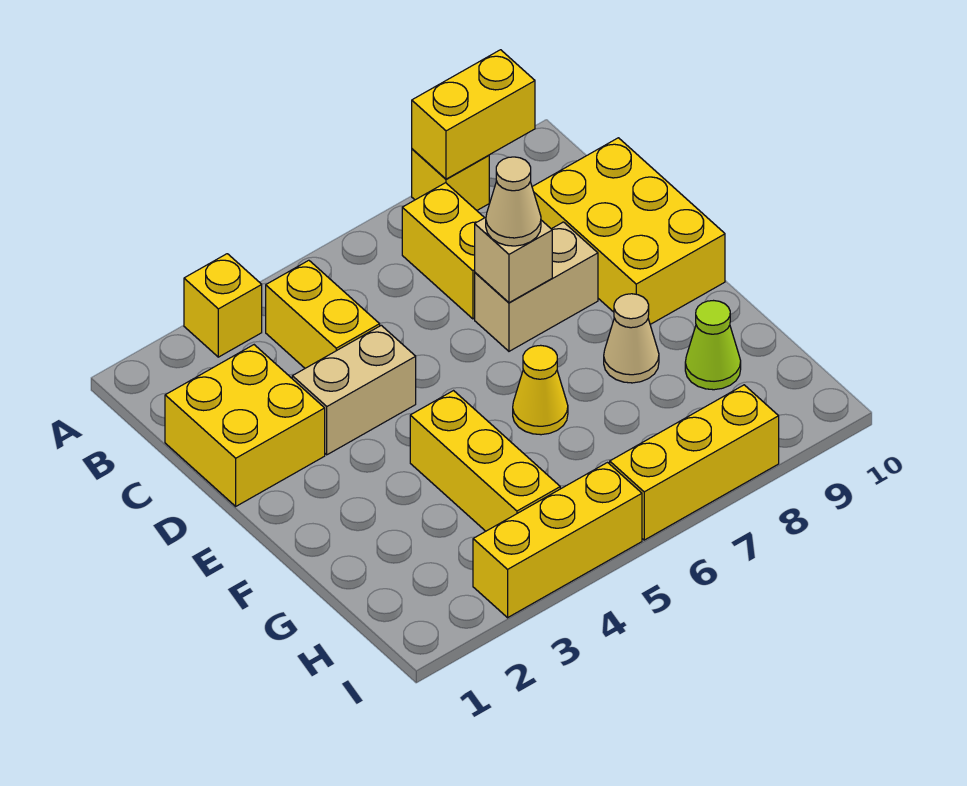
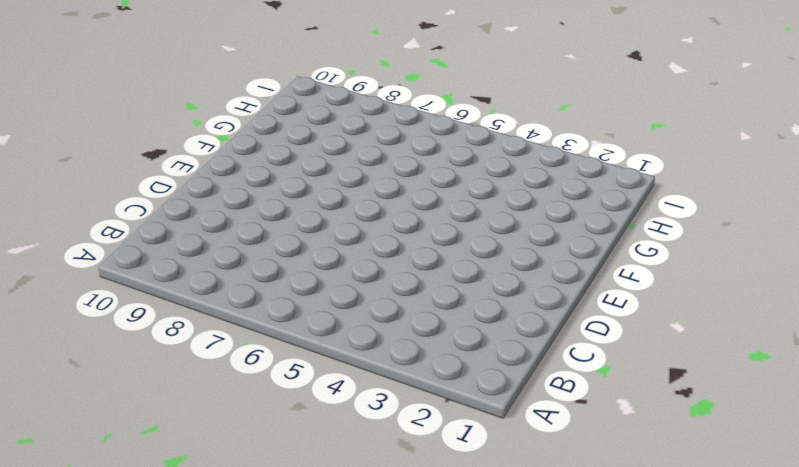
none -> yellow brick A3 level 1
none -> yellow brick A8 level 1
none -> yellow brick B4:C4 level 1

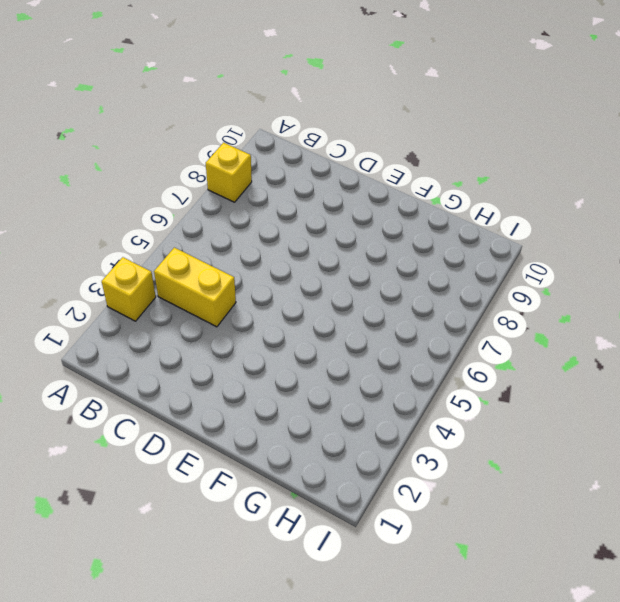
none -> yellow brick B7:C7 level 1
none -> yellow brick C1:D2 level 1
none -> yellow brick C9:E10 level 1

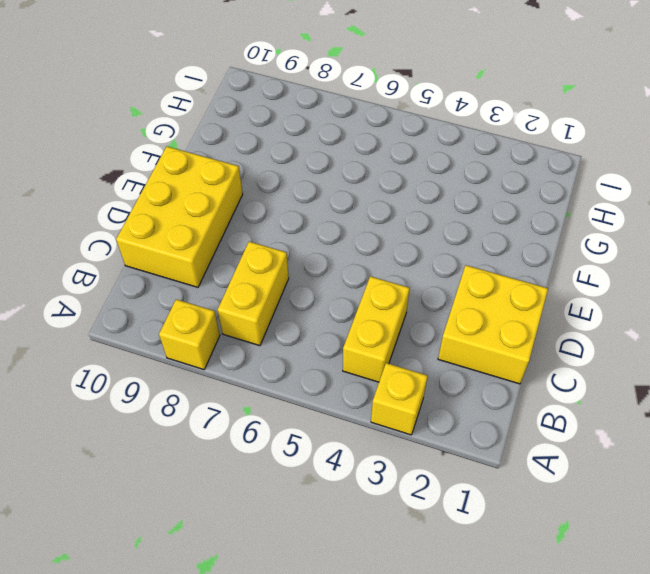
none -> tan brick D3:D4 level 1
none -> tan brick D7:D8 level 1
none -> yellow brick F4:H4 level 1

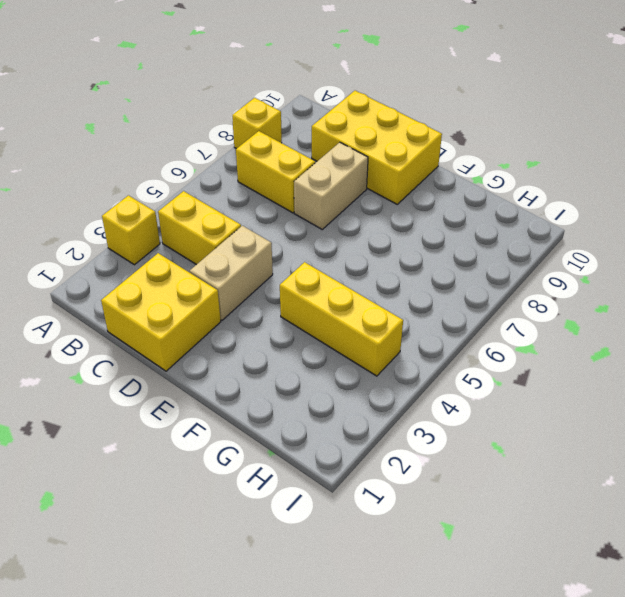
none -> yellow cone F6 level 1
none -> tan cone F8 level 1
none -> lime cone G9 level 1

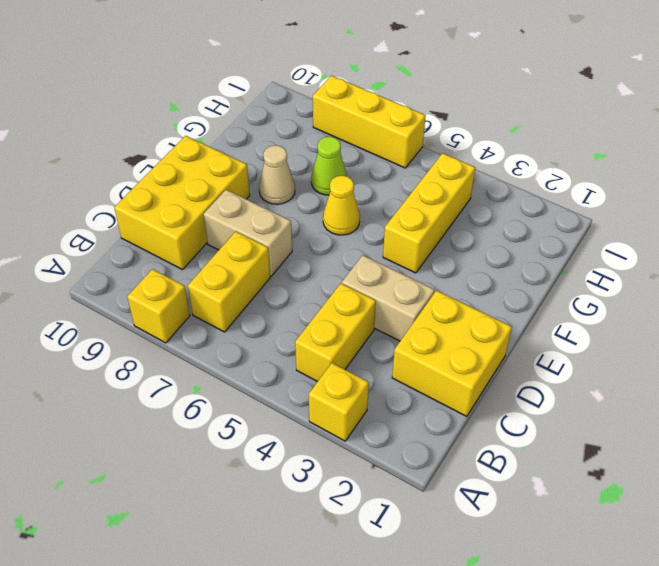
lime cone G7 level 1 -> lime cone G9 level 1
none -> yellow brick I3:I5 level 1
none -> yellow brick A8:A9 level 2
none -> tan brick D7 level 2

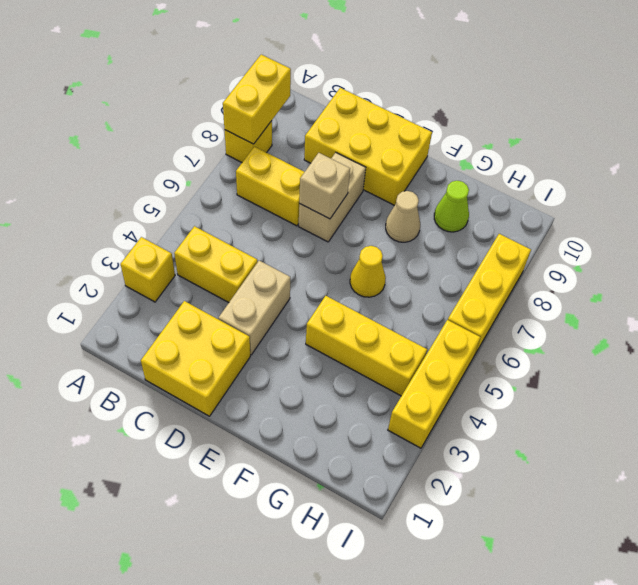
none -> tan cone D7 level 3

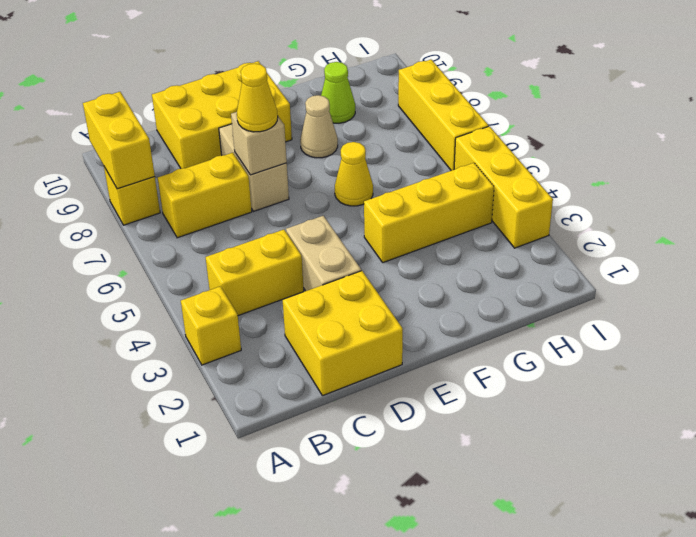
yellow cone D7 level 3 -> tan cone D7 level 3

